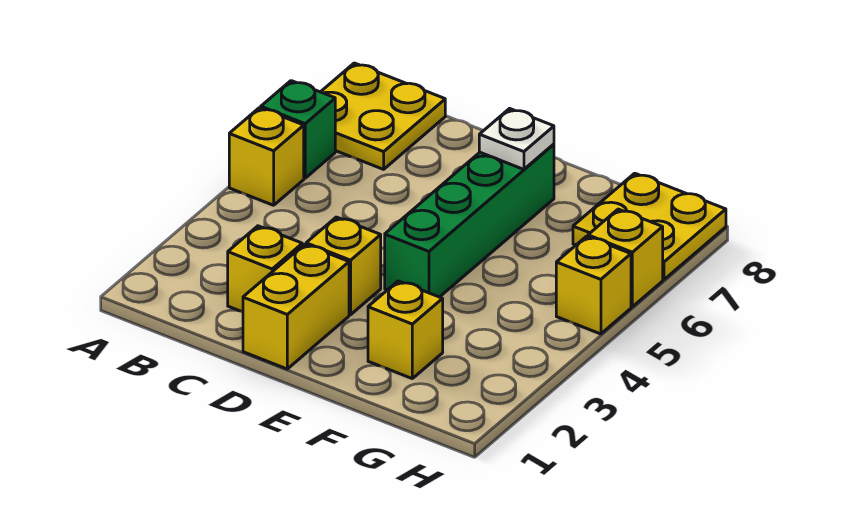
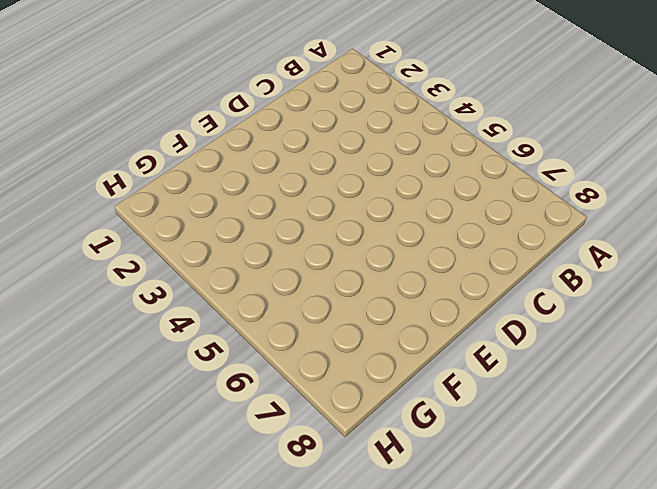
none -> yellow brick A5 level 1
none -> green brick A6 level 1
none -> yellow plate A7:B8 level 1

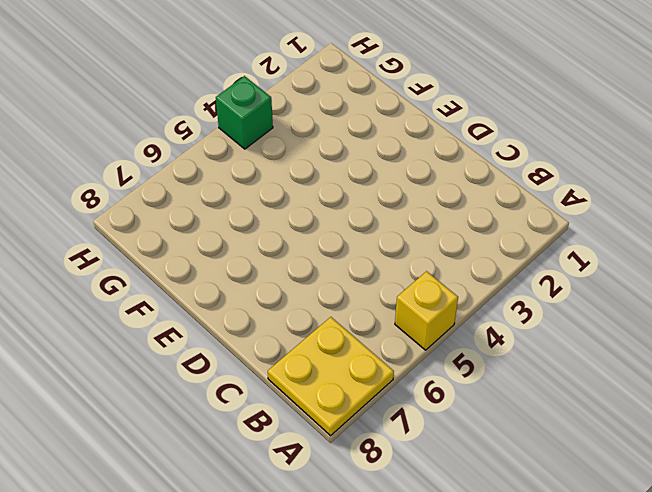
green brick H4 level 1 -> green brick A6 level 1
none -> yellow brick C2 level 1
none -> yellow brick D1:D2 level 1
none -> yellow brick D3 level 1

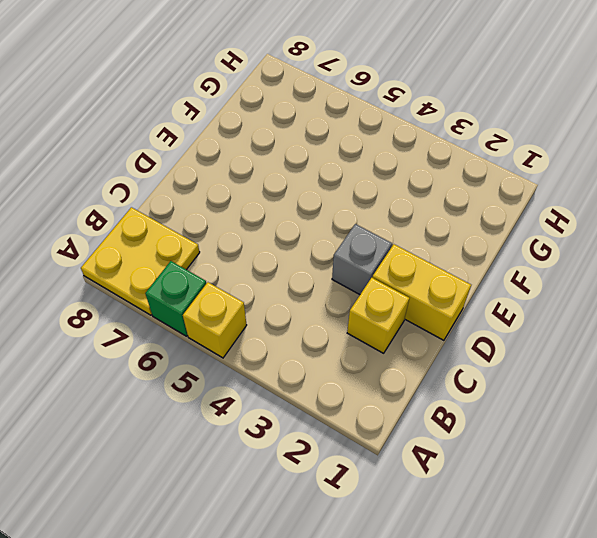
grey brick D3 level 1 -> yellow brick D3 level 1
none -> green brick E4:E7 level 1
none -> yellow brick F2 level 1
none -> yellow plate G7:H8 level 1

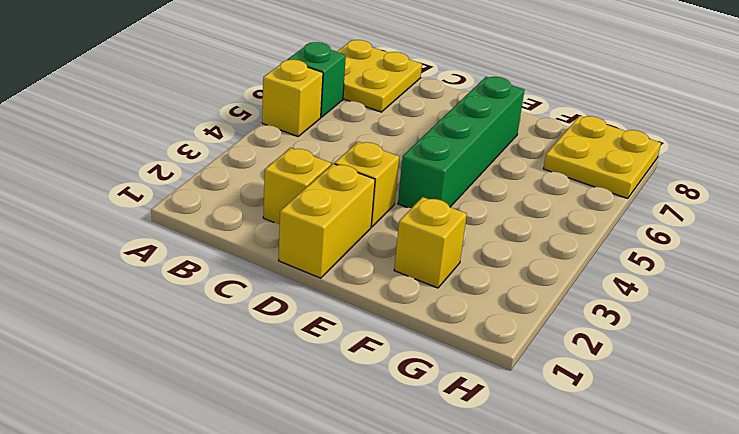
none -> yellow brick H5 level 1
none -> yellow brick H6 level 1
none -> white plate E7 level 2

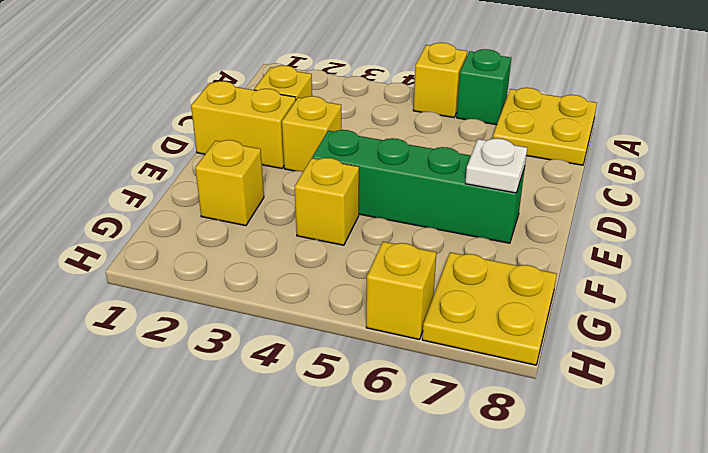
yellow brick F4 level 1 -> yellow brick H5 level 1

